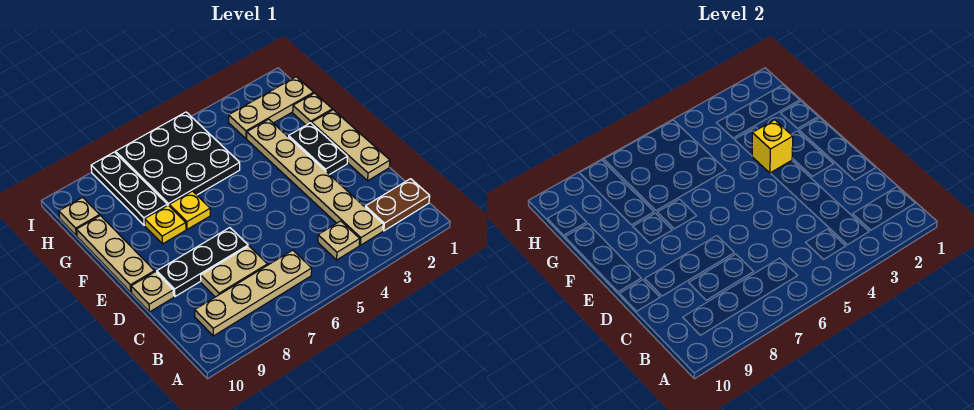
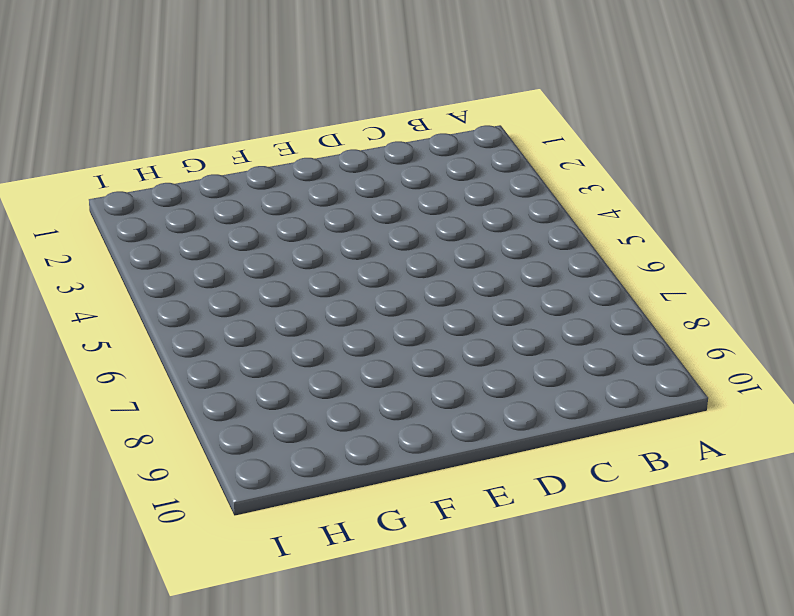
none -> brown plate B1:B2 level 1
none -> tan plate B3:G3 level 1
none -> tan plate B4 level 1

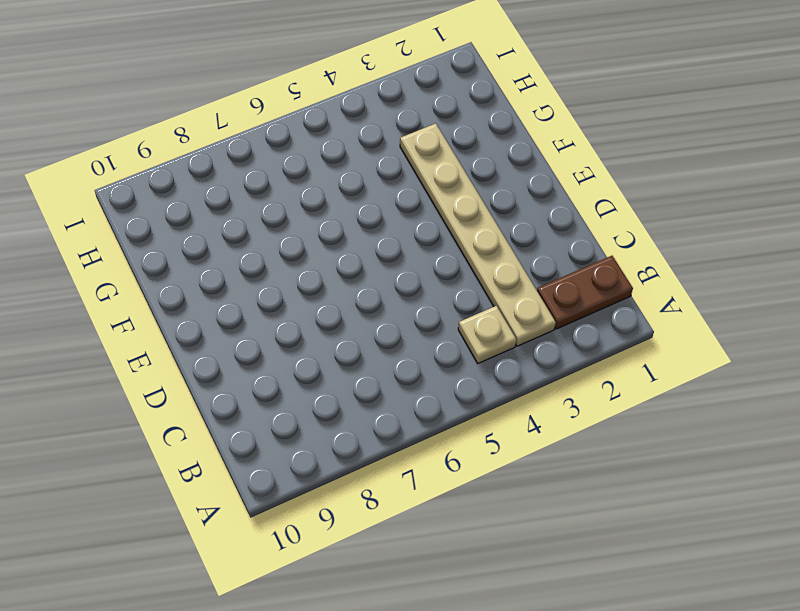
none -> tan plate B6:B9 level 1
none -> tan plate C7:C8 level 1
none -> tan plate D1:F1 level 1

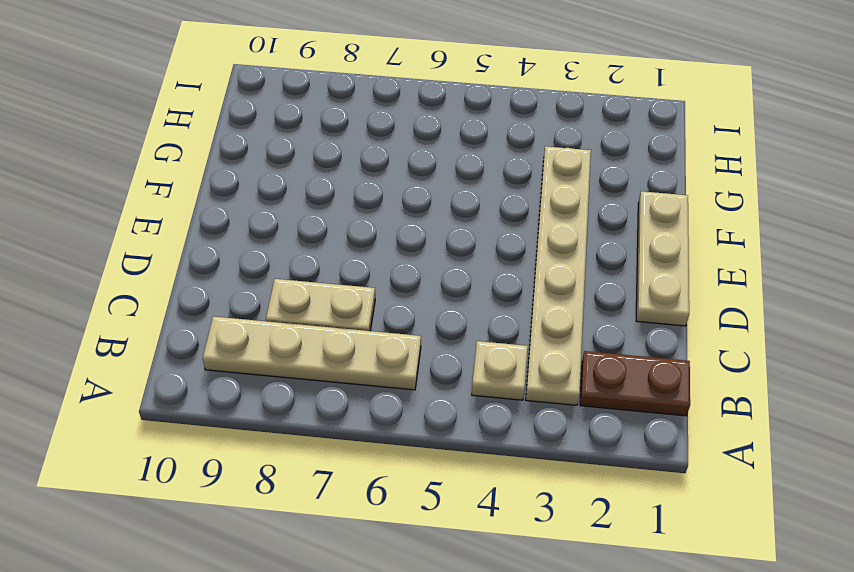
none -> black plate D7:D9 level 1
none -> tan plate D10 level 1
none -> black plate E2:F2 level 1

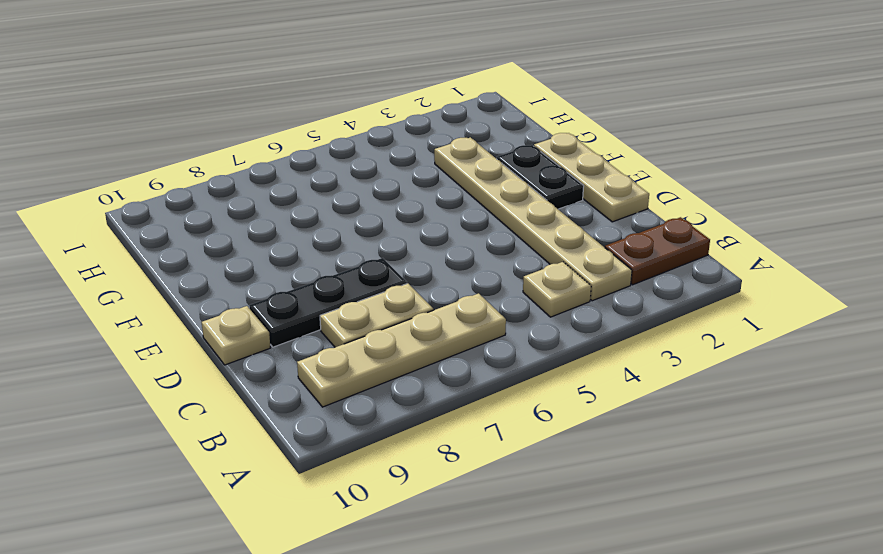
none -> tan plate E10:G10 level 1
none -> yellow plate F7 level 1
none -> yellow plate F8 level 1

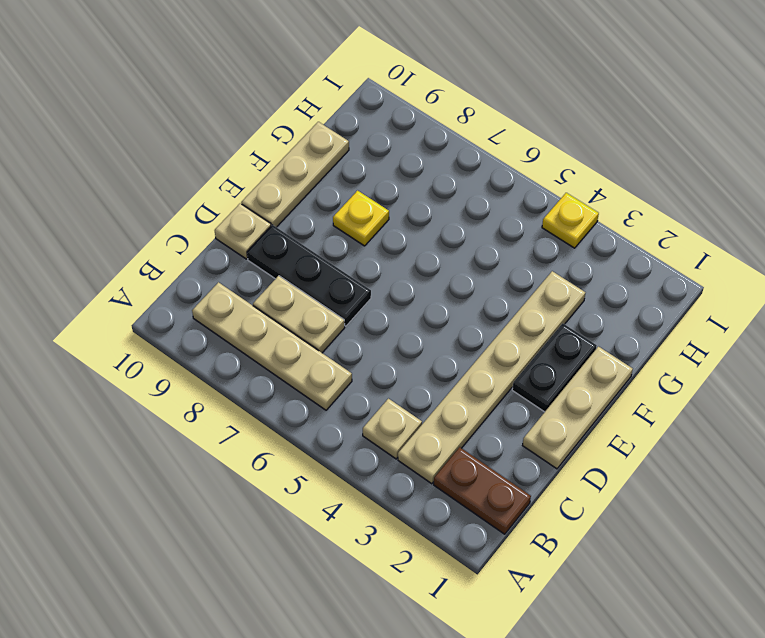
yellow plate I4 level 1 -> yellow plate F7 level 1
none -> tan plate G1 level 1
none -> black plate G5:I7 level 1
none -> black plate G8:I8 level 1

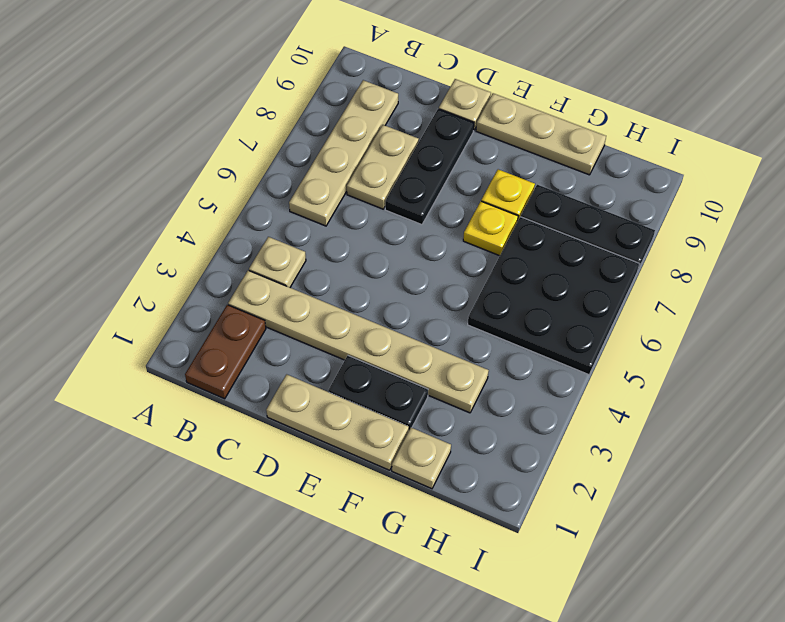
none -> tan plate H1:H3 level 1
none -> tan plate H10 level 1
none -> yellow brick F3 level 2

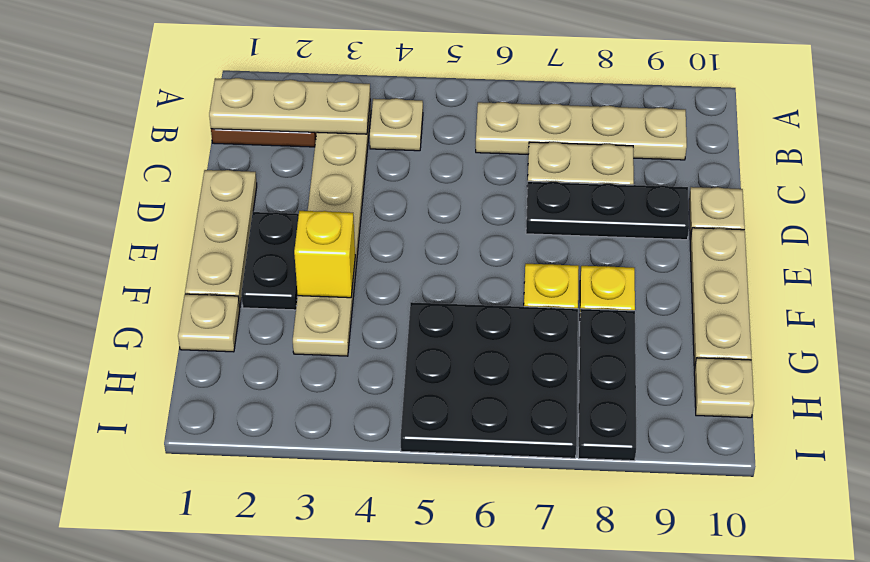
tan plate B1:B3 level 2 -> tan plate H1:H3 level 1

